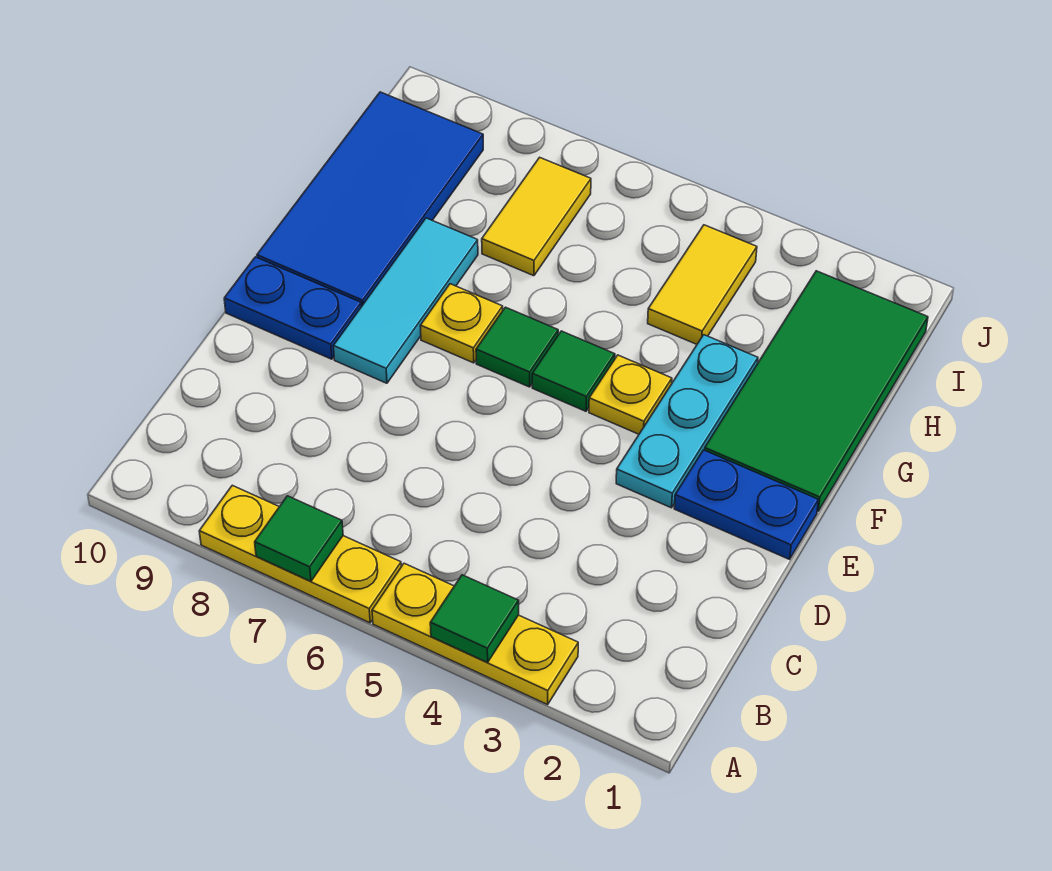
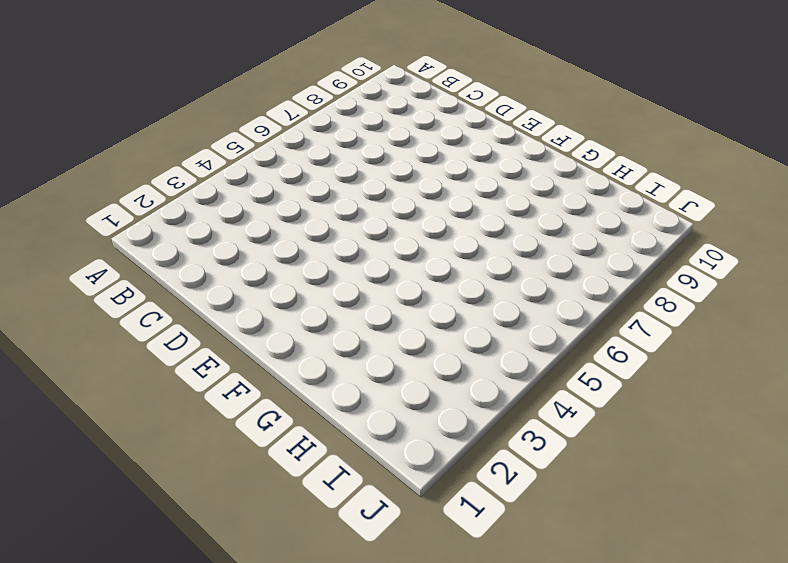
none -> yellow plate A3:A5 level 1
none -> yellow plate A6:A8 level 1
none -> blue plate E1:E2 level 1

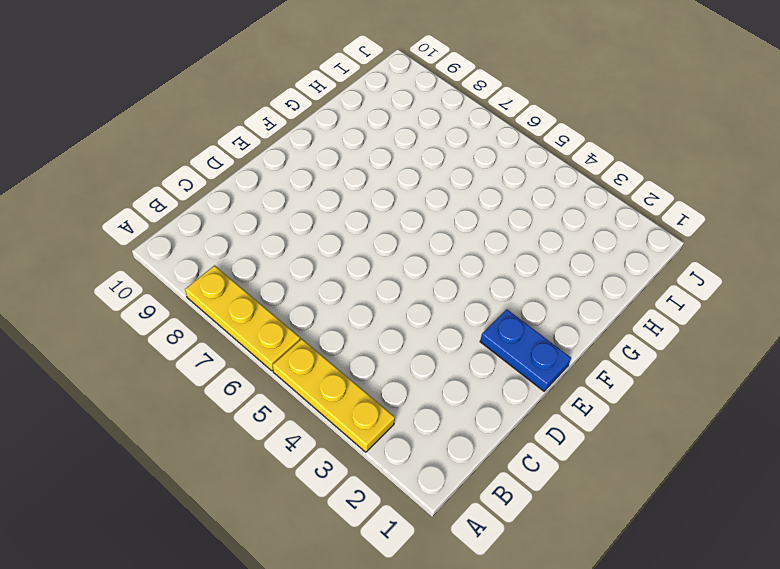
none -> cyan plate E3:G3 level 1
none -> cyan tile E8:G8 level 1
none -> blue plate E9:E10 level 1

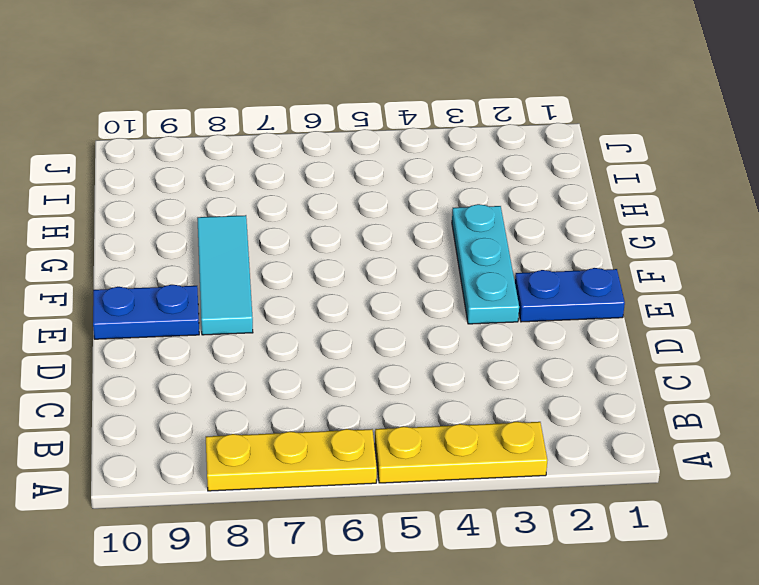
none -> green tile F1:I2 level 1
none -> yellow plate F4 level 1
none -> green tile F5 level 1

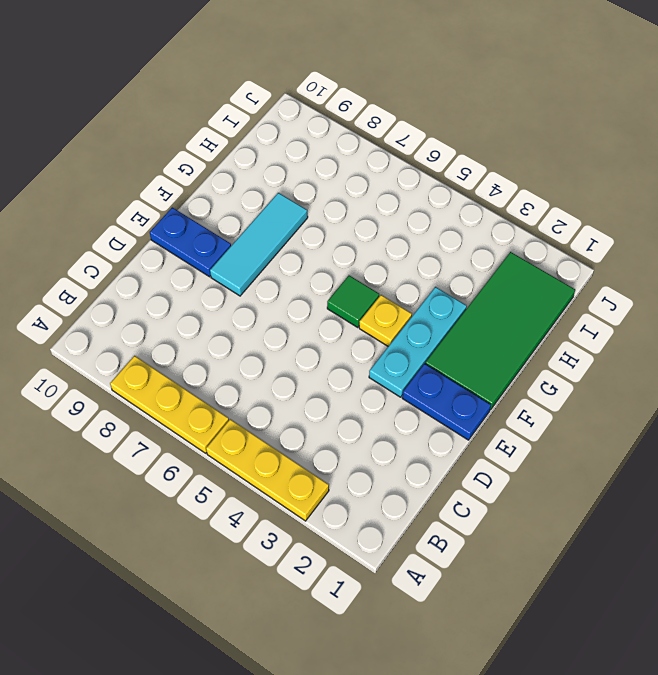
none -> green tile F6 level 1
none -> yellow plate F7 level 1
none -> blue tile F9:I10 level 1

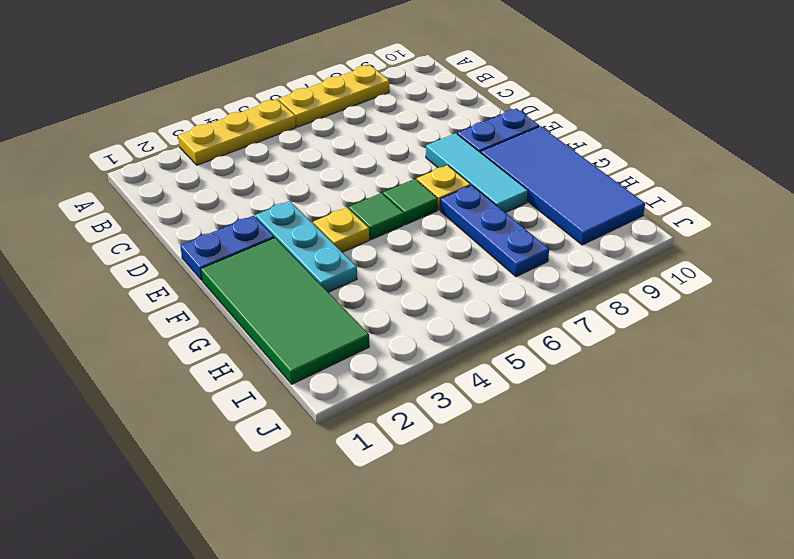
blue plate G7:I7 level 1 -> yellow tile H7:I7 level 1
none -> yellow tile H4:I4 level 1
none -> green tile A4 level 2
none -> green tile A7 level 2

